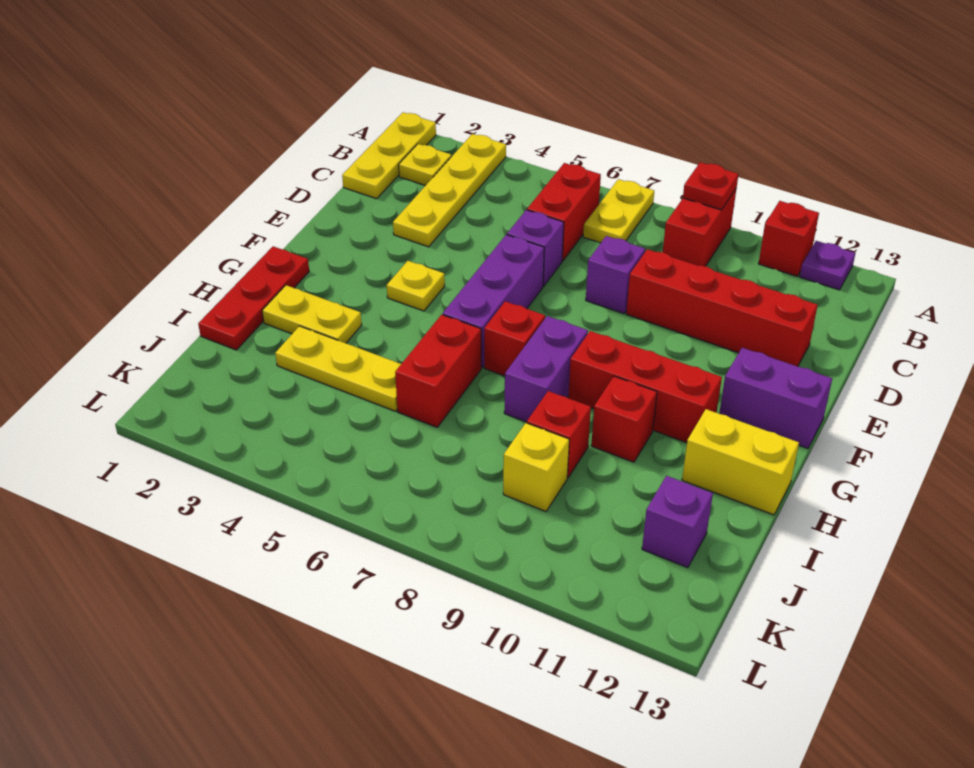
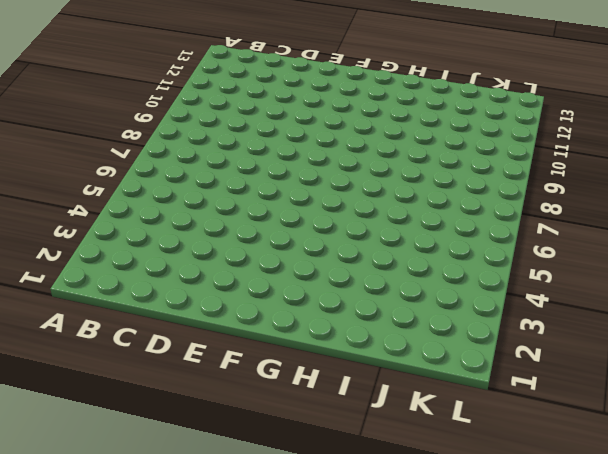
none -> yellow plate A1:C1 level 1
none -> yellow plate A3:D3 level 1
none -> yellow plate A7:B7 level 1

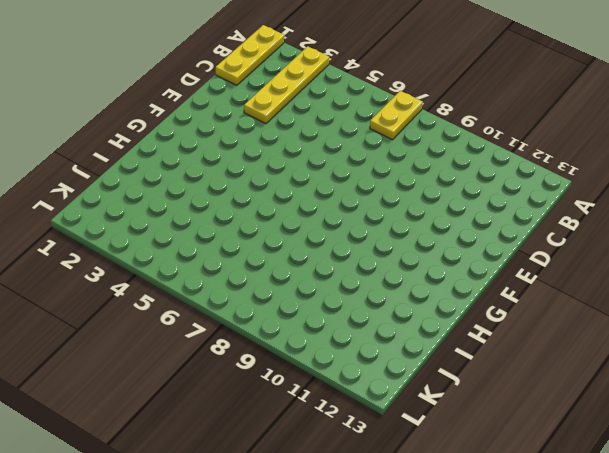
none -> red brick A9:B9 level 1
none -> red brick A11 level 1
none -> purple plate A12 level 1

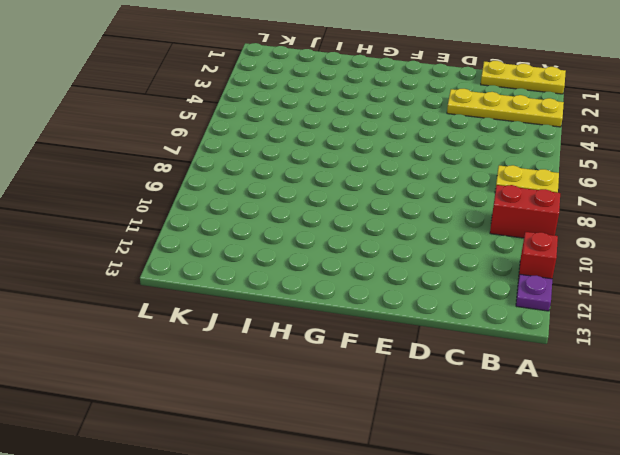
none -> yellow plate B2 level 1
none -> red brick B6:C6 level 1
none -> purple brick D6 level 1

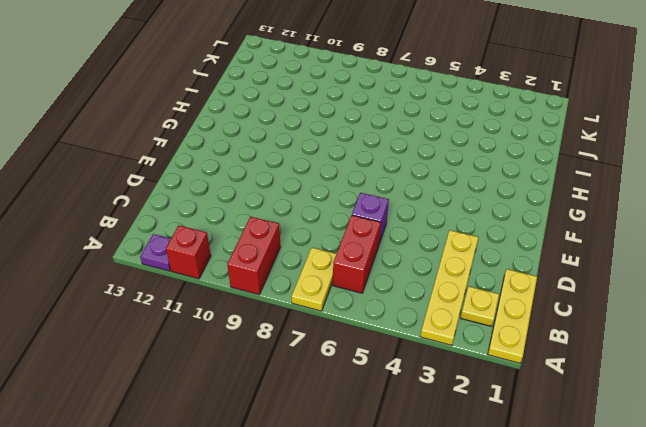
none -> purple brick D8 level 1
none -> red brick D9:D12 level 1
none -> purple brick E6:G6 level 1

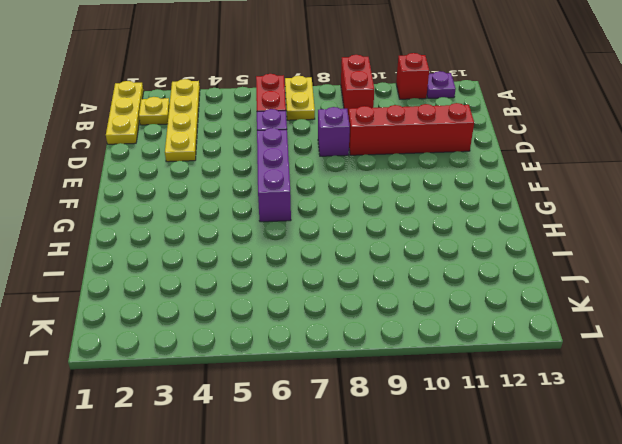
none -> yellow plate F4 level 1
none -> purple brick F12:F13 level 1
none -> red plate G1:I1 level 1

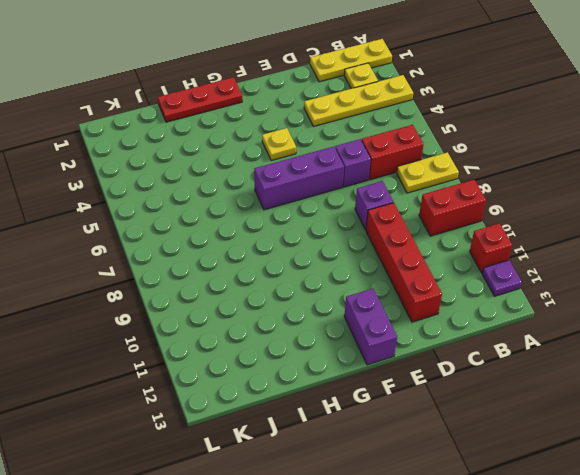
none -> red brick G7 level 1
none -> purple brick G8:H8 level 1
none -> red brick G9:G11 level 1

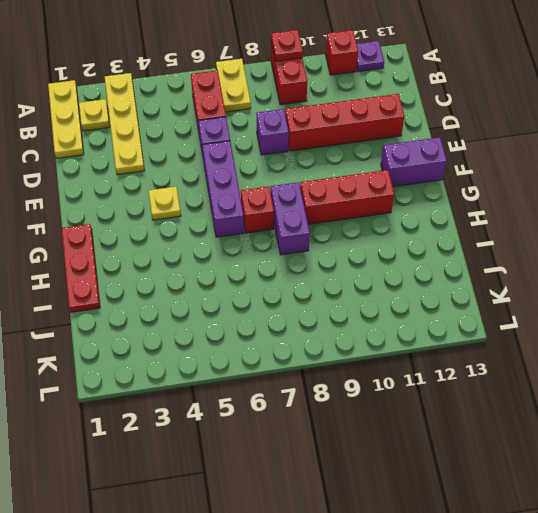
none -> yellow plate H2:H3 level 1
none -> red brick H6:I6 level 1
none -> red brick H10 level 1

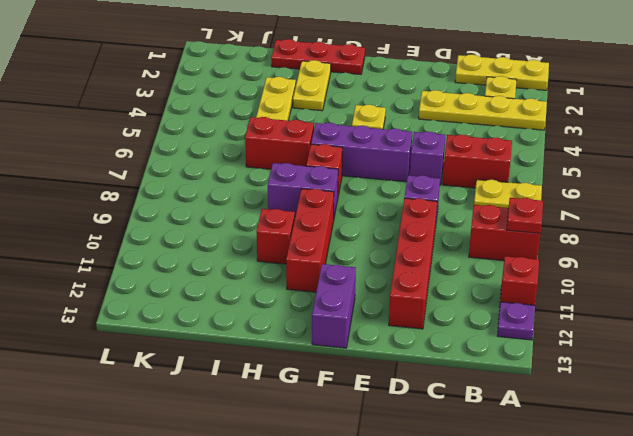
none -> yellow brick H12:H13 level 1
none -> red brick I9 level 1
none -> yellow brick J9 level 1

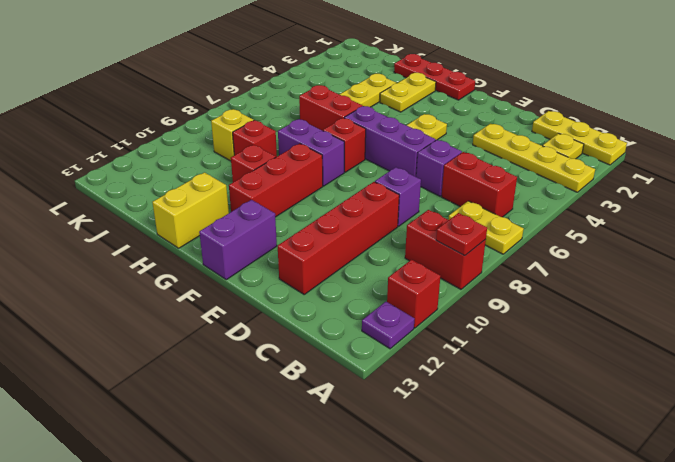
none -> purple brick J12 level 1

